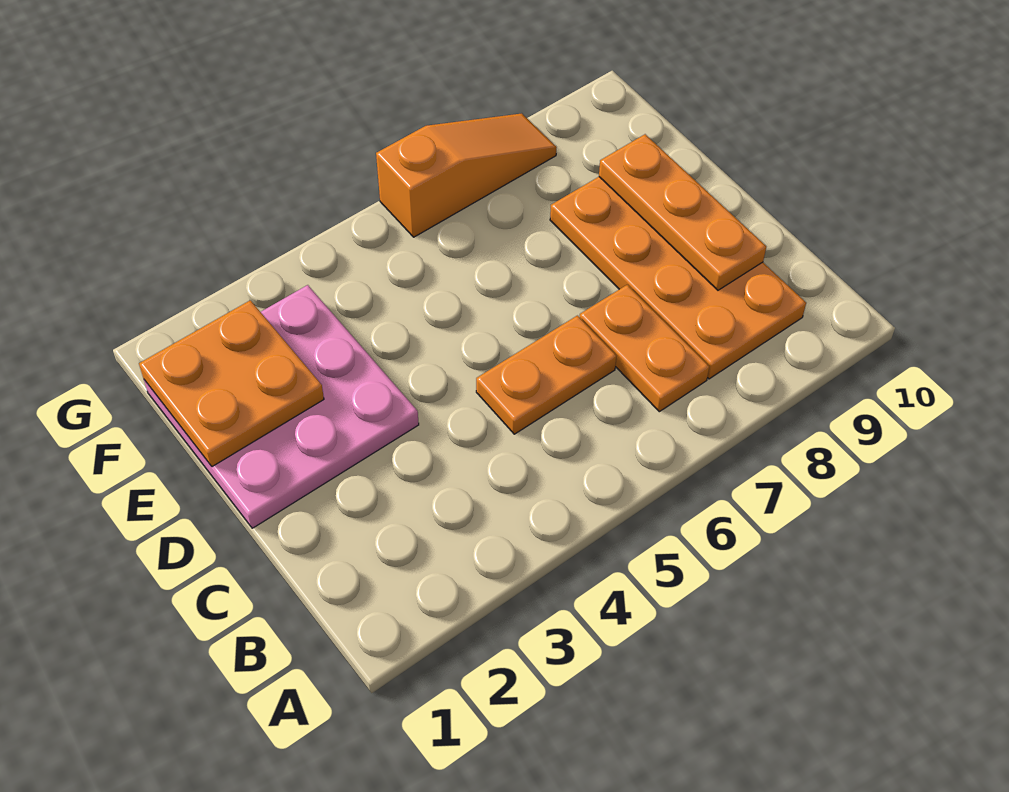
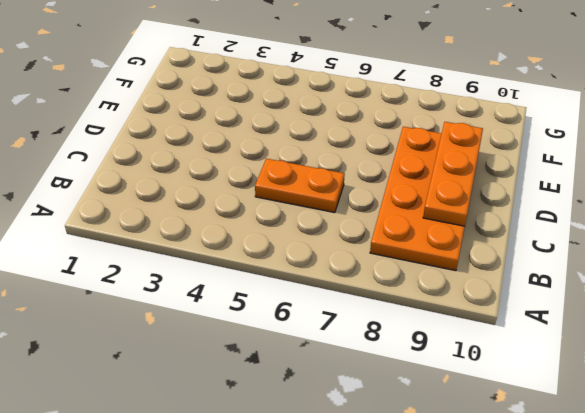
none -> orange plate B7:C7 level 1
none -> pink plate D1:F3 level 1

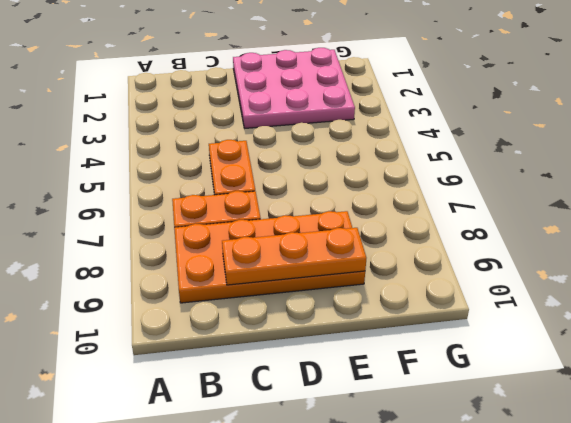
none -> orange slope G6:G8 level 1 top 6
none -> orange plate E1:F2 level 2

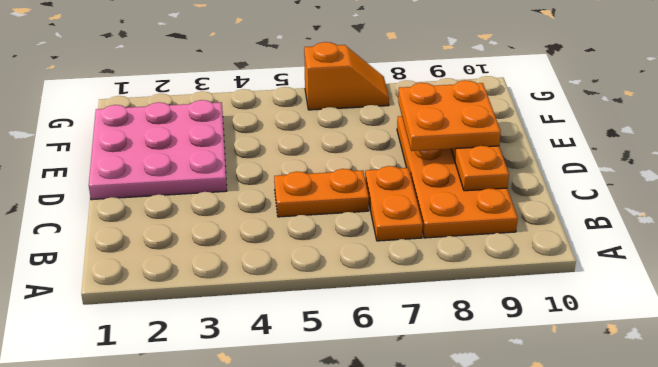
orange plate D8:E9 level 3 -> orange plate E1:F2 level 2
orange slope G6:G7 level 1 top 6 -> orange slope G6:G8 level 1 top 6

